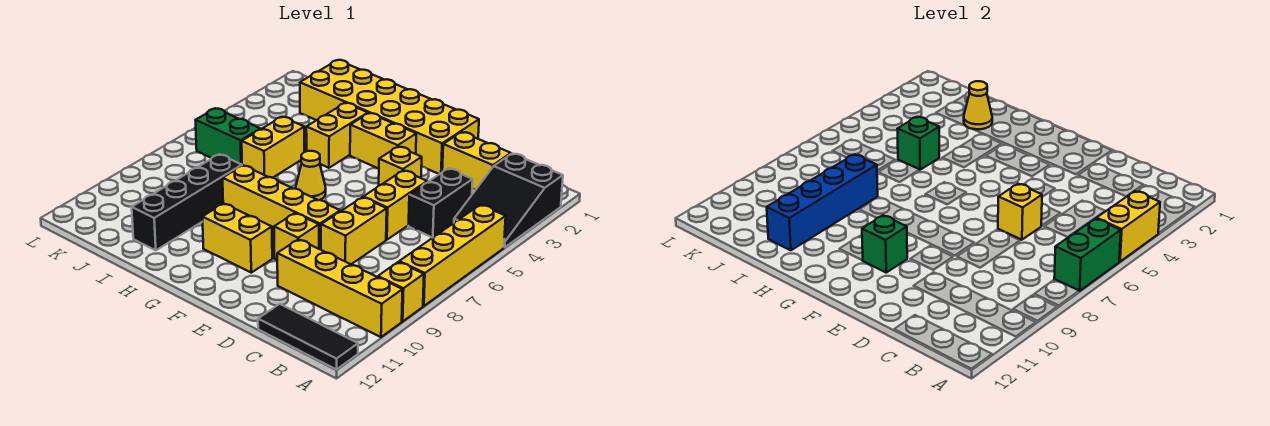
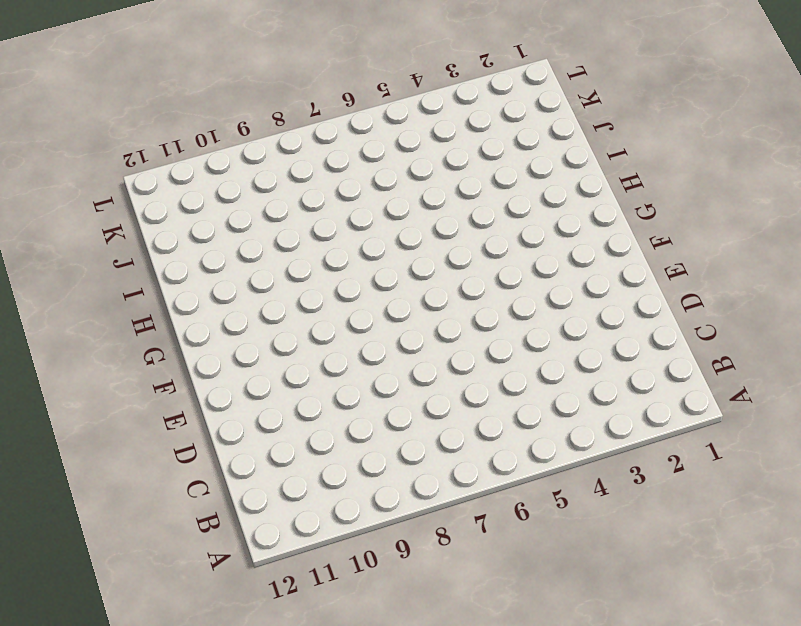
none -> black slope A2:B4 level 1 top 2
none -> yellow brick A5:A8 level 1
none -> yellow brick A9 level 1

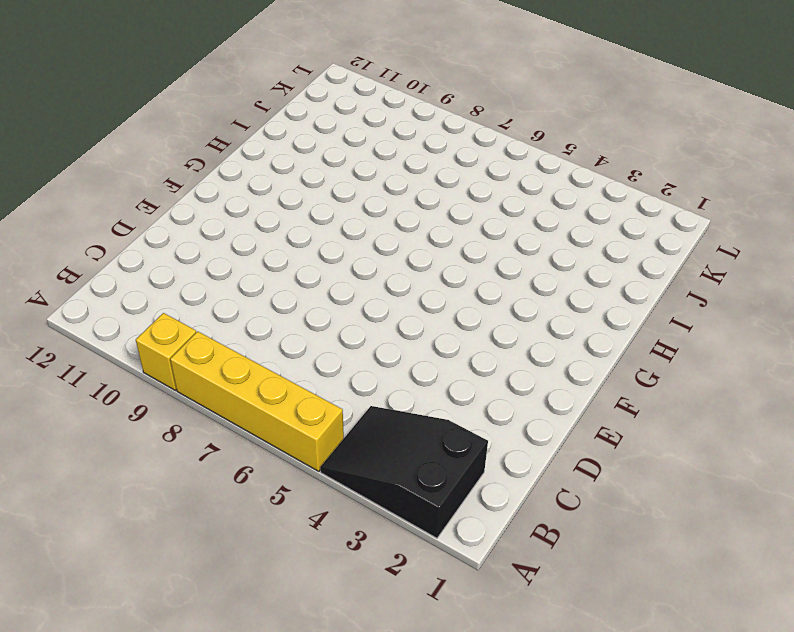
none -> yellow brick A10:D10 level 1
none -> black tile A12:C12 level 1
none -> yellow brick C2:D2 level 1

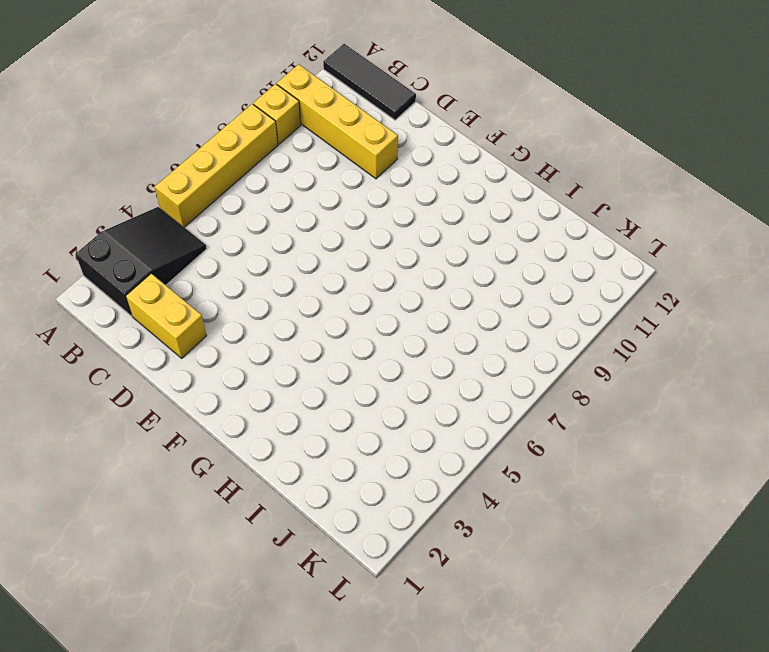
none -> black brick C4:C5 level 1
none -> yellow brick D5:D6 level 1
none -> yellow brick D7:D8 level 1

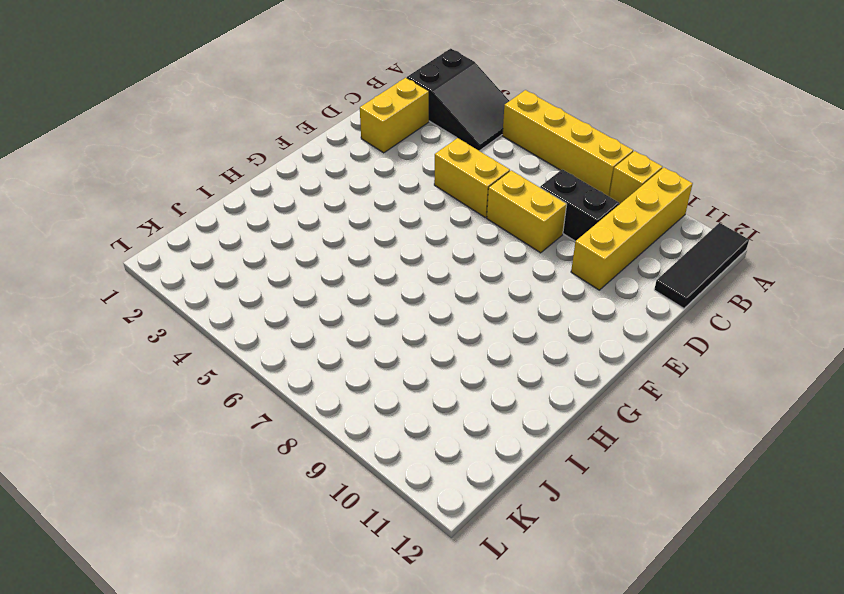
black brick C8:C9 level 1 -> black brick C4:C5 level 1
none -> yellow brick E1:J2 level 1
none -> yellow brick E4 level 1
none -> yellow brick E8:H8 level 1

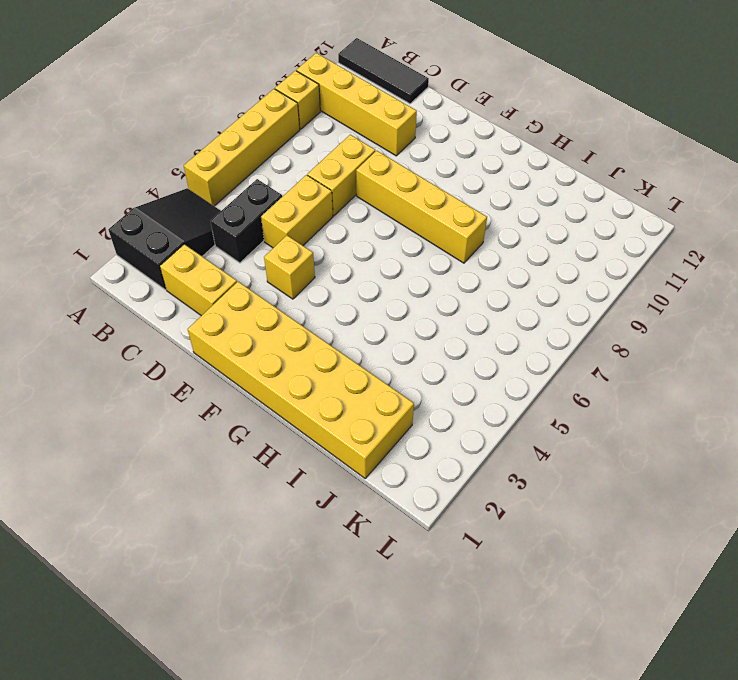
none -> yellow brick E9 level 1
none -> yellow brick F3:G3 level 1
none -> yellow brick F10:G10 level 1

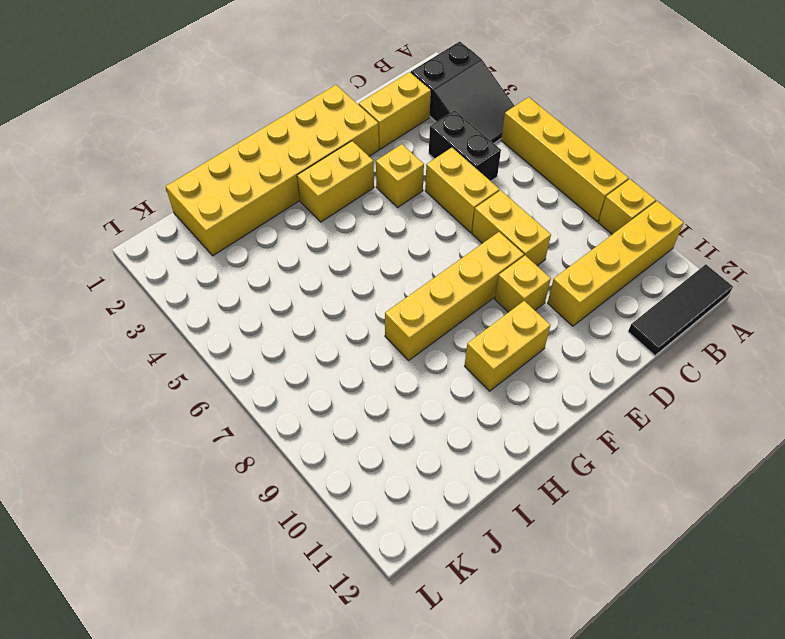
none -> yellow cone G6 level 1
none -> yellow brick H3:H4 level 1
none -> yellow brick I5:I6 level 1

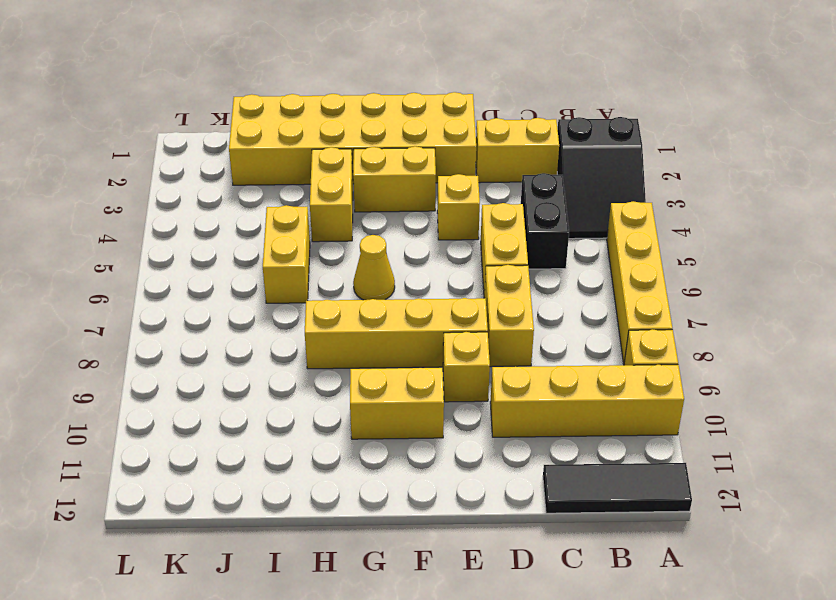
none -> black brick I8:I11 level 1
none -> green brick J6:K6 level 1
none -> yellow brick A4:A5 level 2

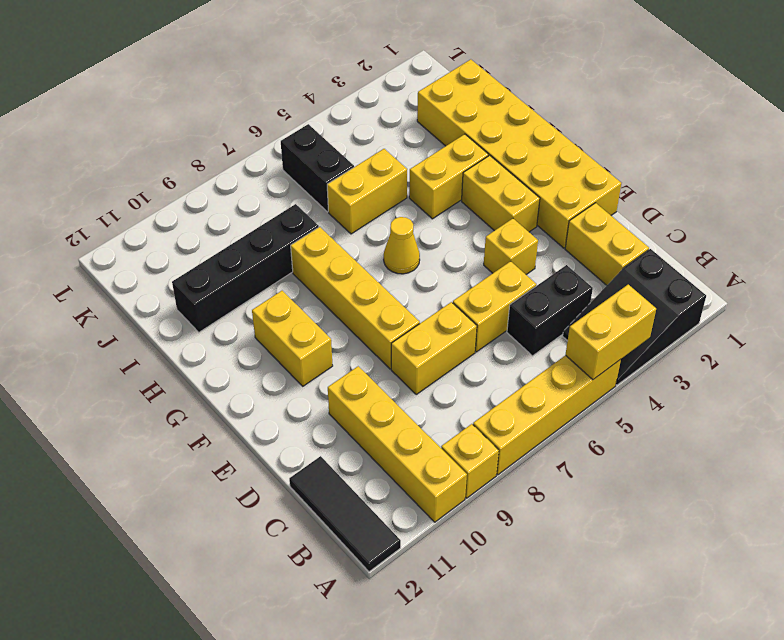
black brick J6:K6 level 1 -> green brick J6:K6 level 1
none -> yellow brick E9 level 1
none -> green brick A6:A7 level 2
none -> yellow brick D6 level 2

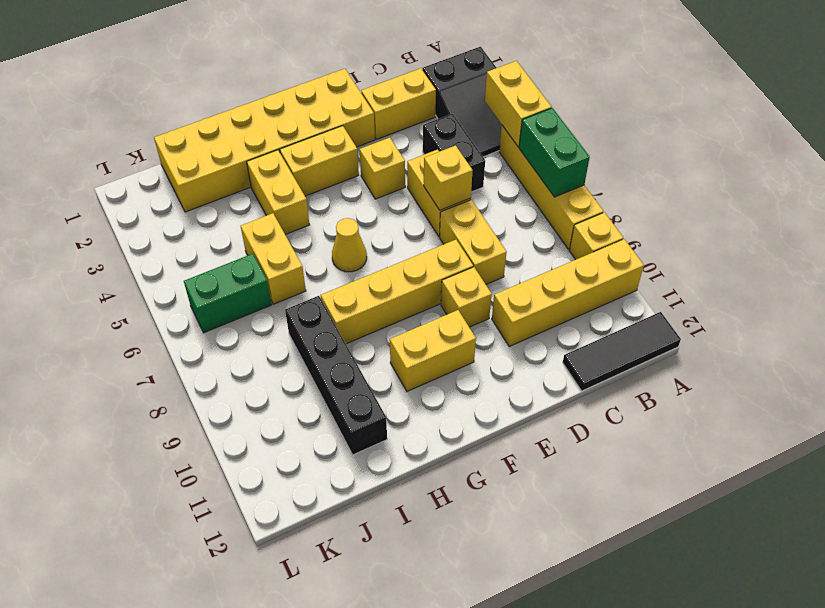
none -> green brick F10 level 2
none -> yellow cone I2 level 2
none -> green brick I5 level 2

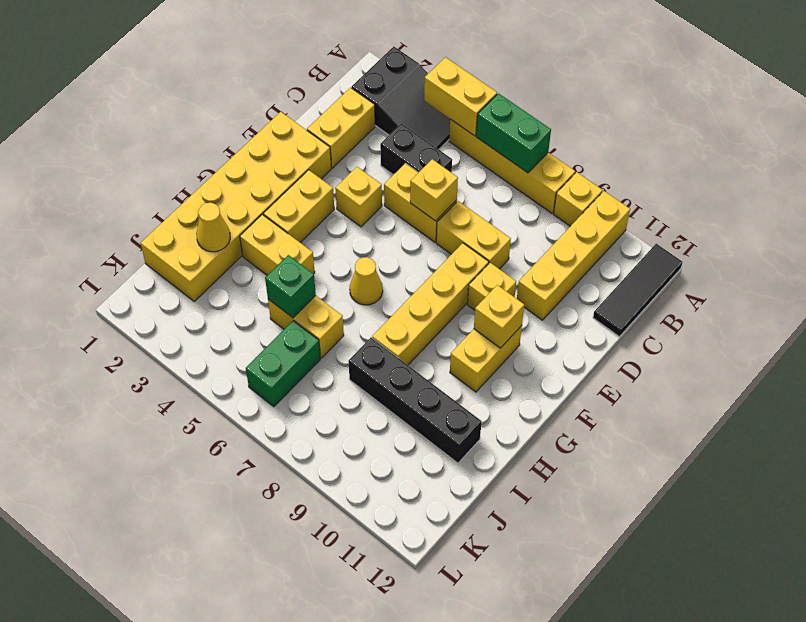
yellow brick F10 level 2 -> green brick F10 level 2
none -> blue brick I8:I11 level 2

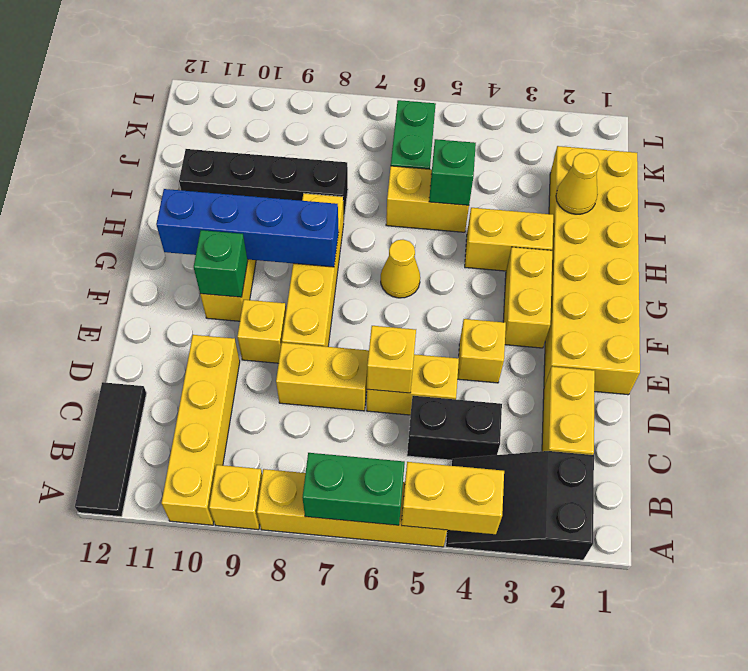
blue brick G8:G11 level 2 -> blue brick I8:I11 level 2

